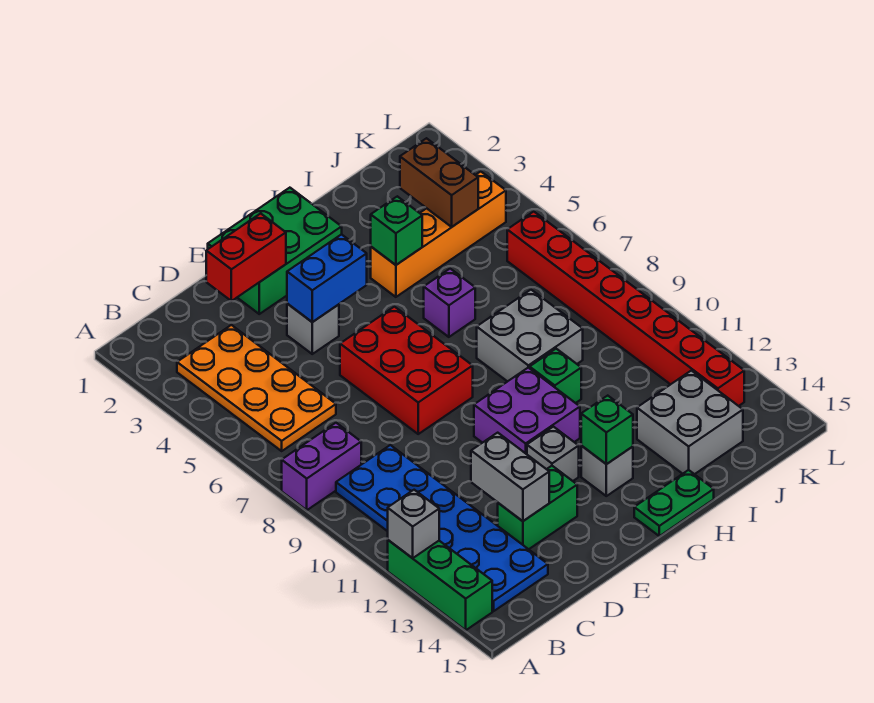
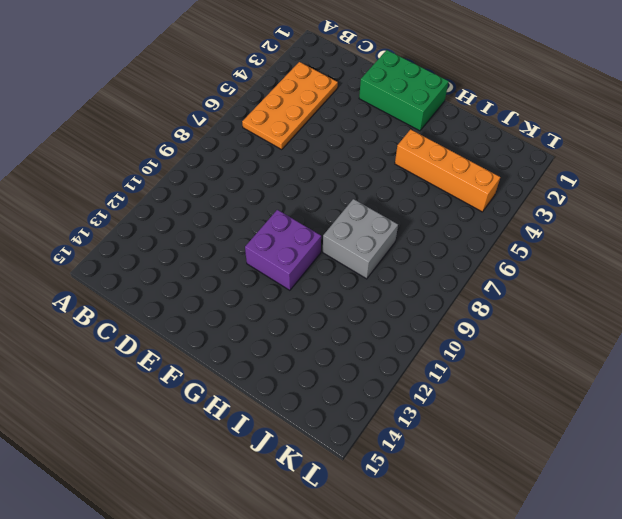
none -> purple brick A8:B8 level 1
none -> green brick A12:A14 level 1
none -> blue plate B9:C14 level 1

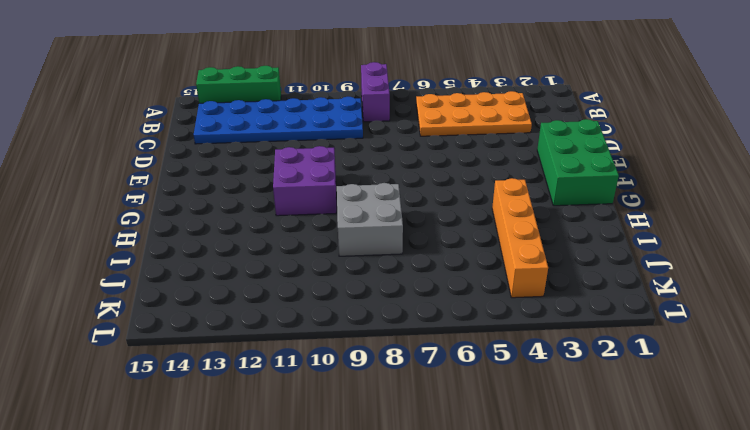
none -> green brick D13:E13 level 1
none -> grey brick E4 level 1
none -> red brick E6:F8 level 1

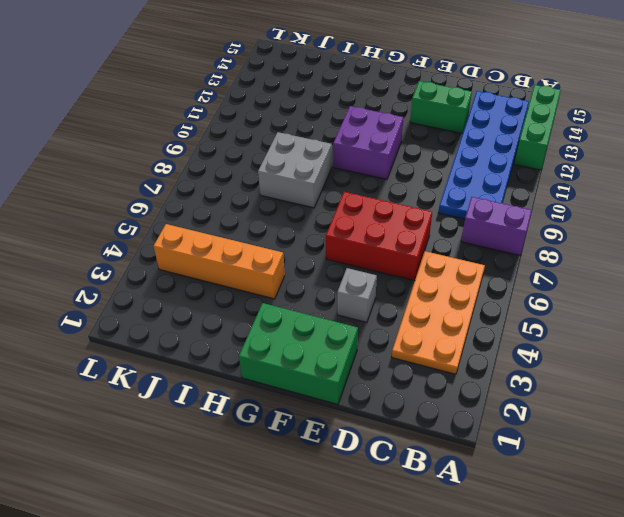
red brick D6:F7 level 1 -> red brick E6:F8 level 1
none -> grey brick F12 level 1
none -> grey brick G13 level 1
none -> green plate G15:H15 level 1

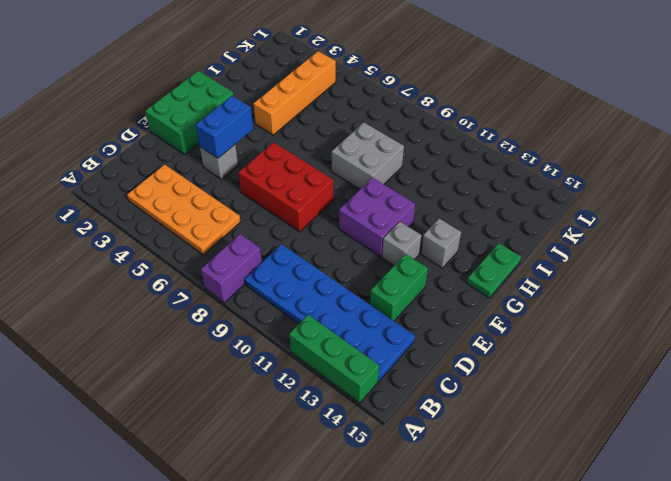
none -> purple brick H6 level 1
none -> green brick H10 level 1
none -> grey brick I13:J14 level 1

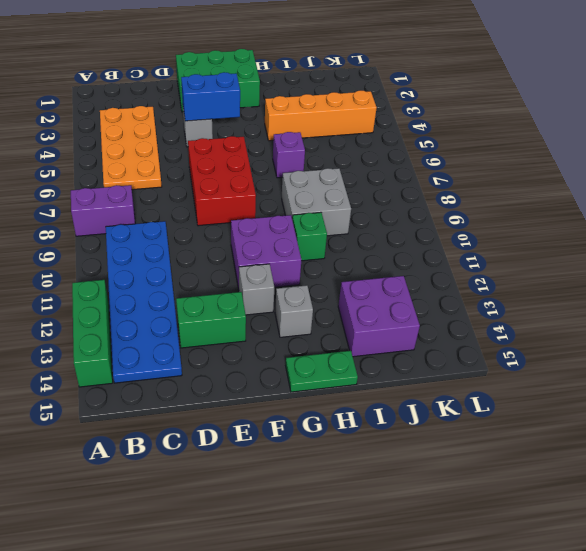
purple brick I13:J14 level 1 -> grey brick I13:J14 level 1
none -> red brick K6:K13 level 1
none -> grey brick A12 level 2
none -> red brick D2:E2 level 2

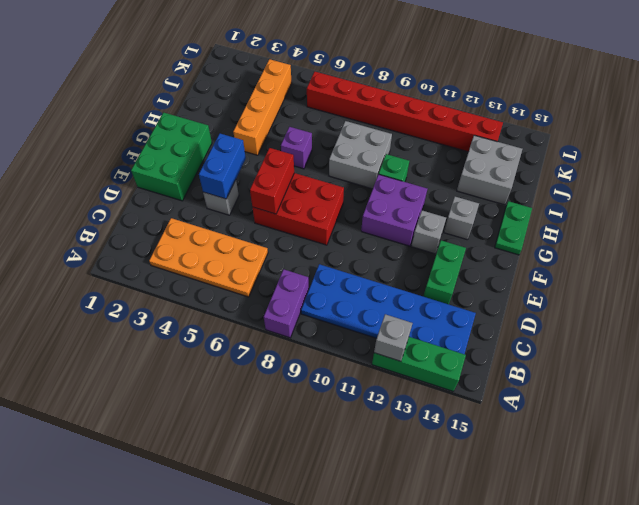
red brick E6:F6 level 2 -> red brick D2:E2 level 2
none -> grey brick D12:D13 level 2
none -> green brick G13 level 2
none -> green brick H4 level 2

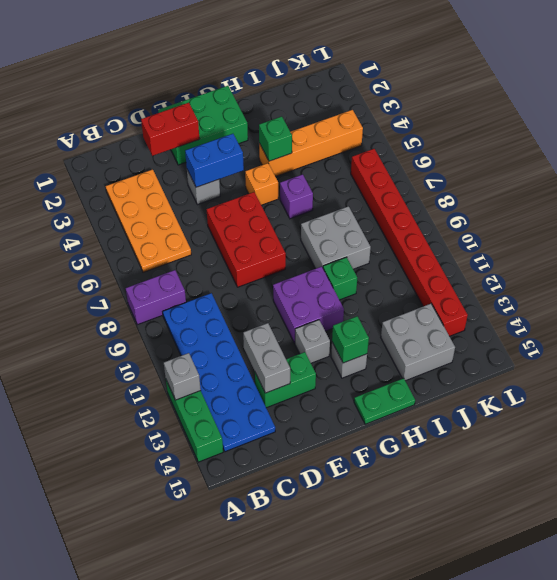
orange brick G5 level 1 -> none
none -> brown brick J3:J4 level 2

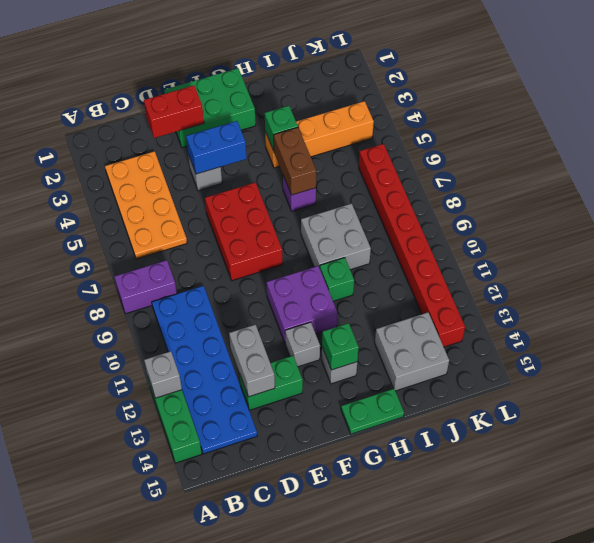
brown brick H5:H6 level 2 -> brown brick J3:J4 level 2

